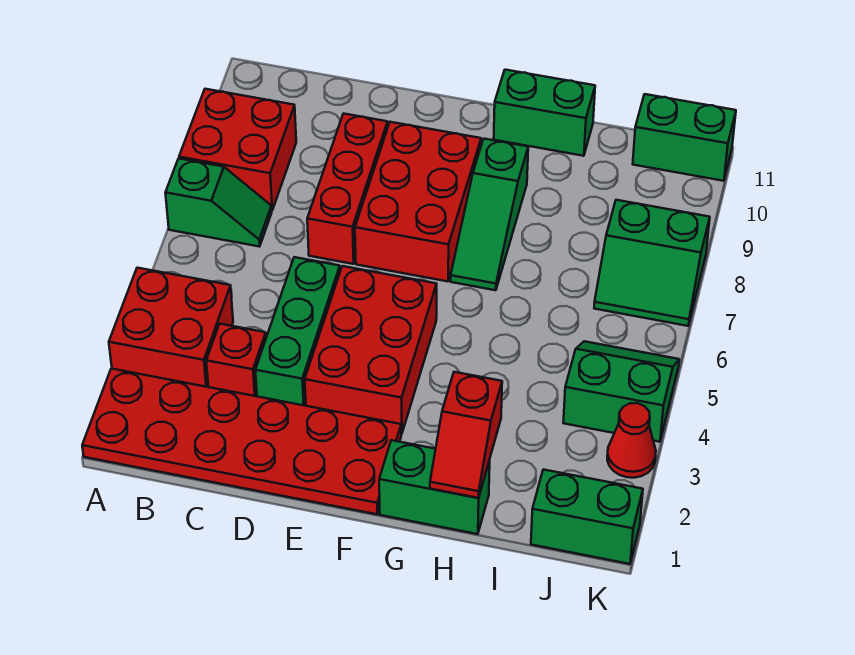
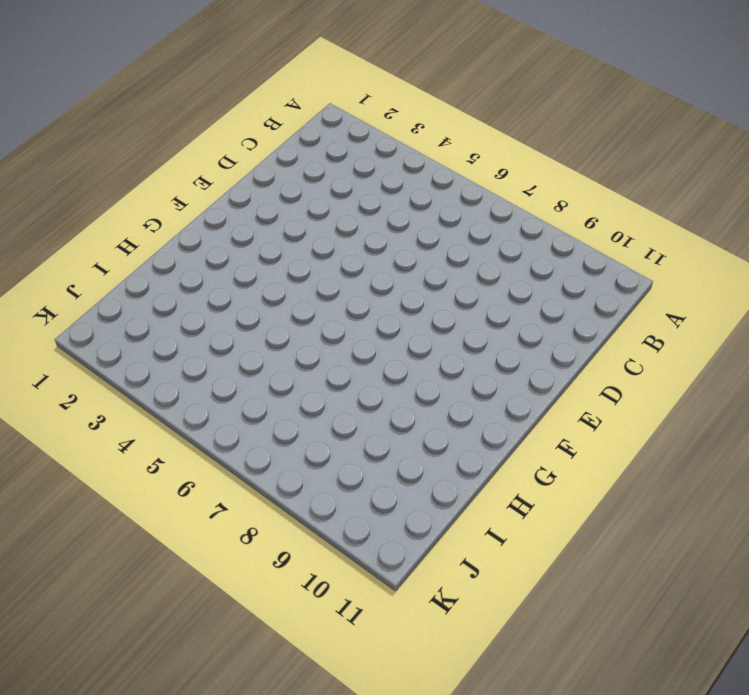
none -> red plate A1:F2 level 1
none -> red brick A3:B4 level 1
none -> green slope A7:B7 level 1 top A

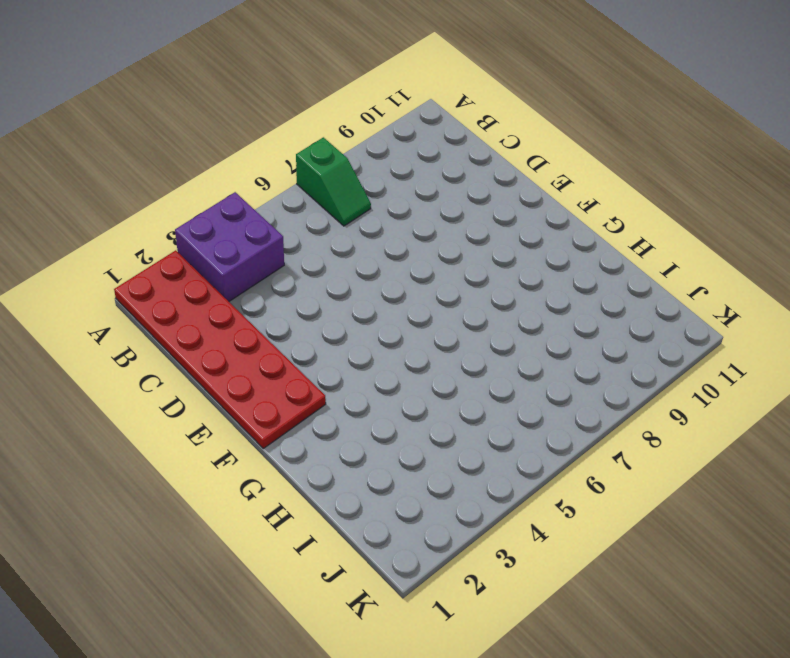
purple brick A3:B4 level 1 -> red brick A3:B4 level 1
none -> red brick A8:B9 level 1
none -> red brick C3 level 1
none -> green brick D3:D5 level 1

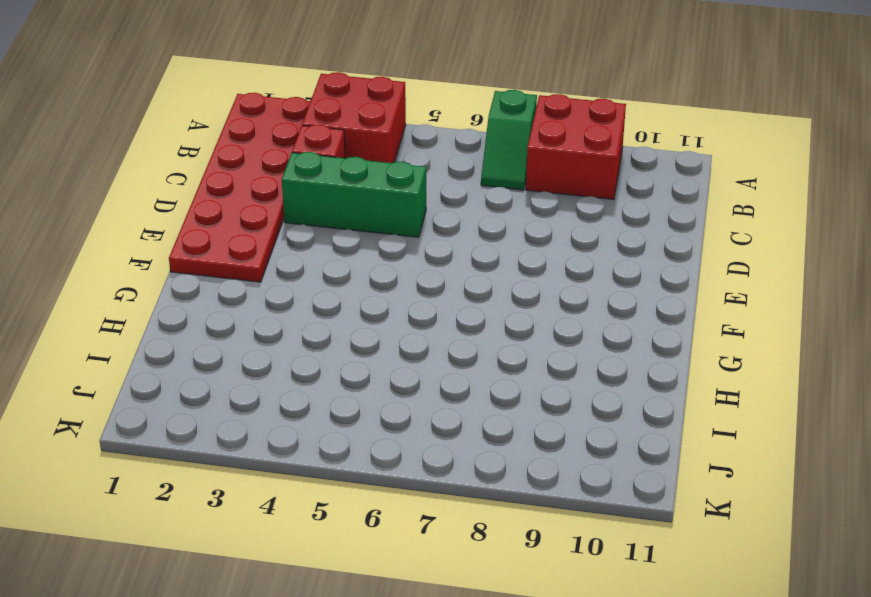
none -> red brick D7:D9 level 1
none -> red brick E3:F5 level 1
none -> red brick E7:F9 level 1

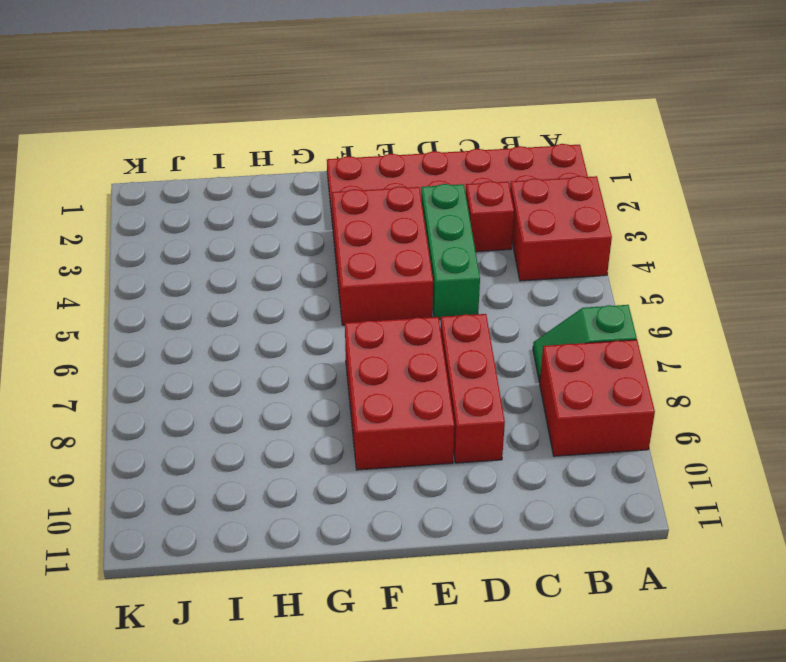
none -> green brick G1:H1 level 1
none -> green slope G7:G9 level 1 top 9
none -> green brick G11:H11 level 1

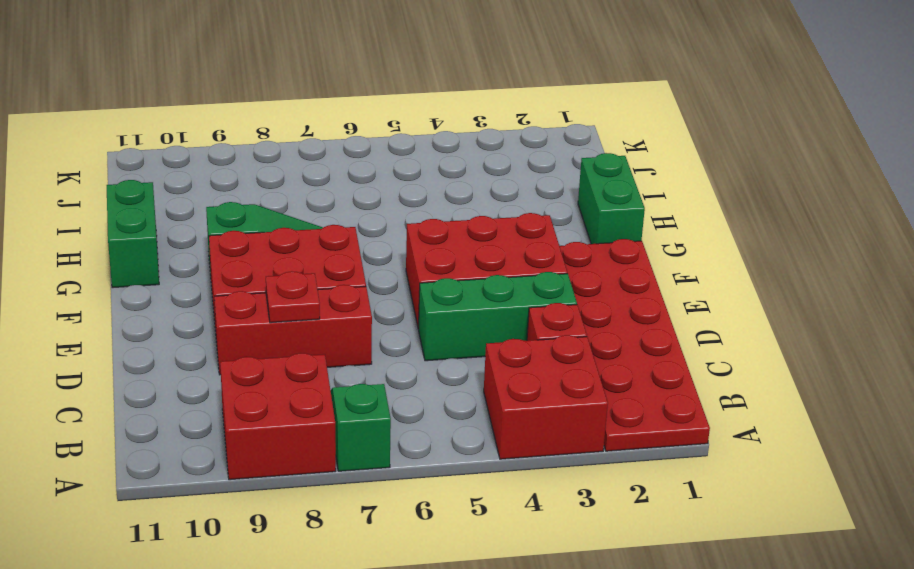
red plate D8 level 2 -> none
none -> green brick J1:K1 level 1
none -> green slope J4:K5 level 1 top 4
none -> green slope J7:K8 level 1 top 8

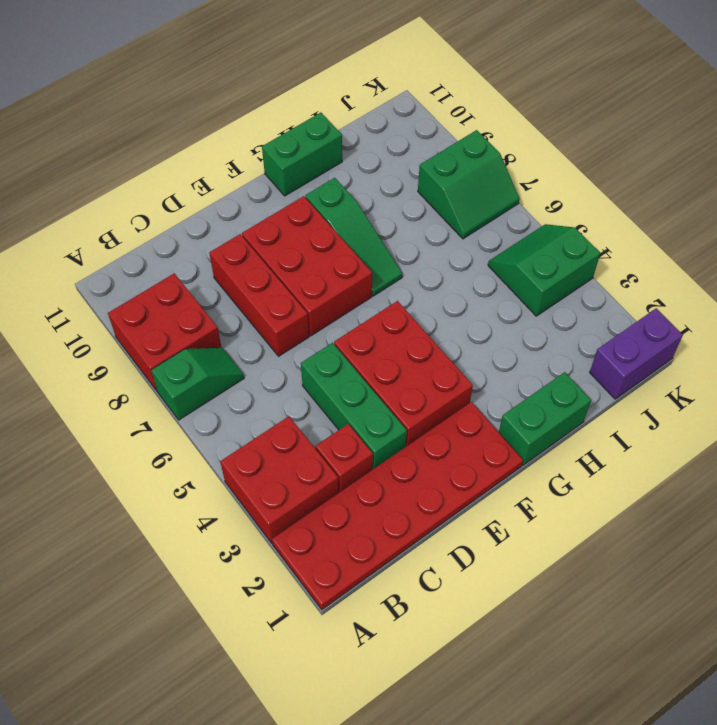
purple brick J1:K1 level 1 -> green brick J1:K1 level 1
none -> green brick J11:K11 level 1
none -> red cone K3 level 1
none -> red slope H1:H2 level 2 top 2

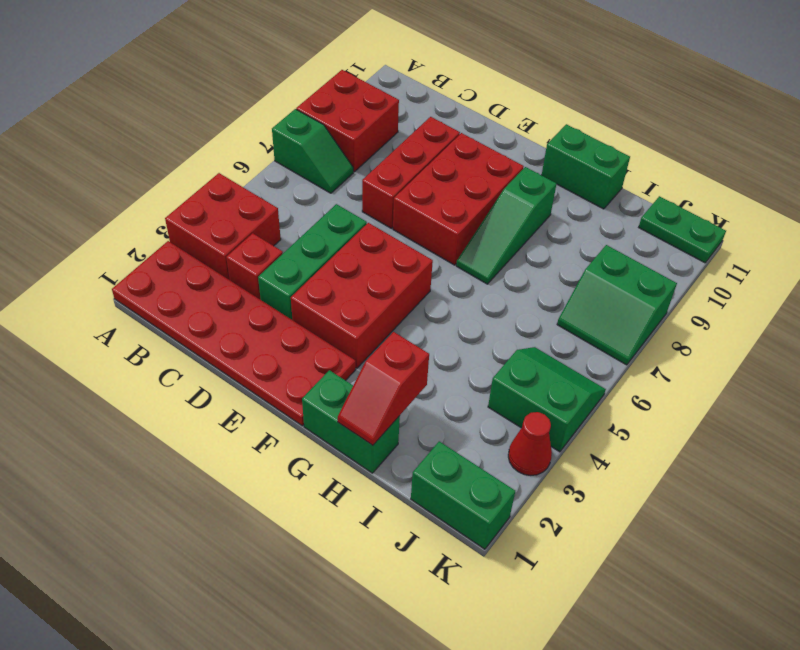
green plate J11:K11 level 1 -> green brick J11:K11 level 1

